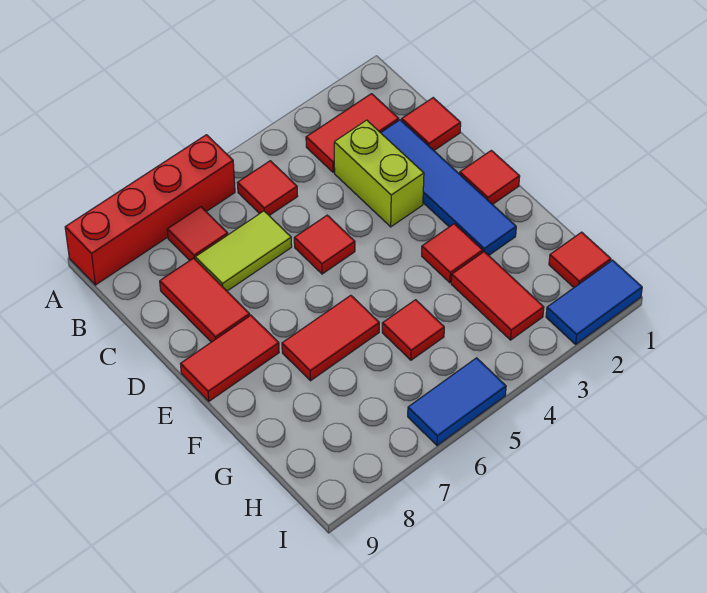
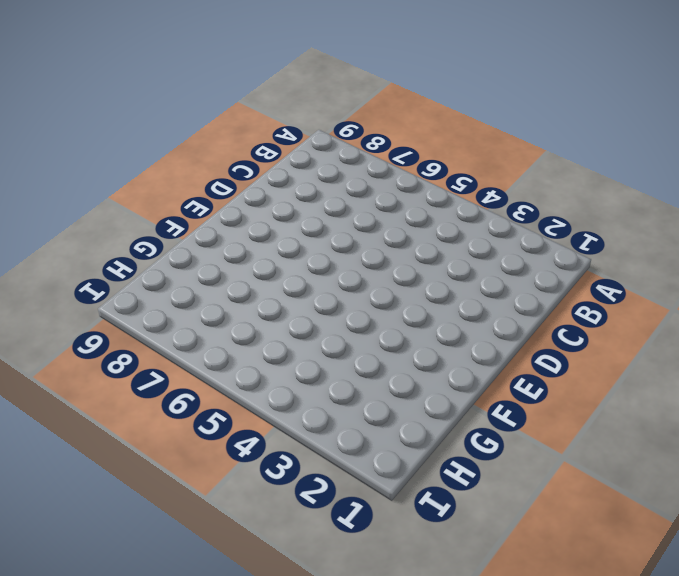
none -> red brick A6:A9 level 1
none -> red tile B2:B3 level 1
none -> red tile B5 level 1

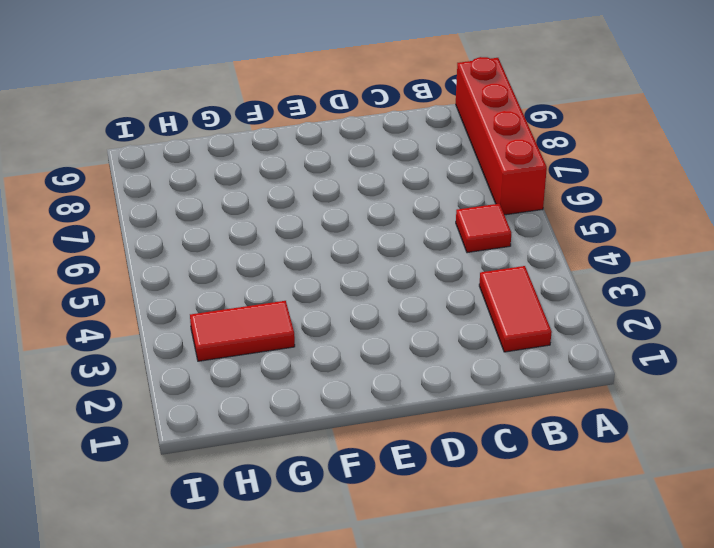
none -> red tile B7 level 1
none -> red tile C1 level 1
none -> blue tile C2:F2 level 1

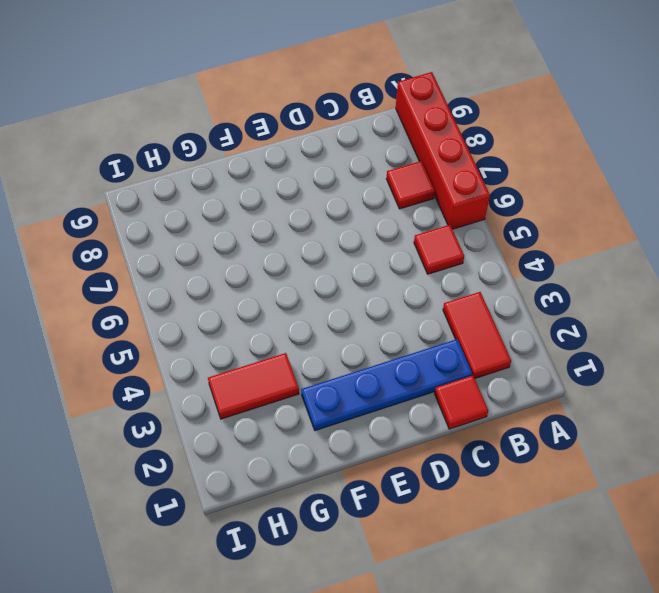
blue plate C2:F2 level 1 -> blue tile C2:F2 level 1
none -> lime brick C3:D3 level 1
none -> lime tile C6:C7 level 1
none -> red tile C8:D8 level 1

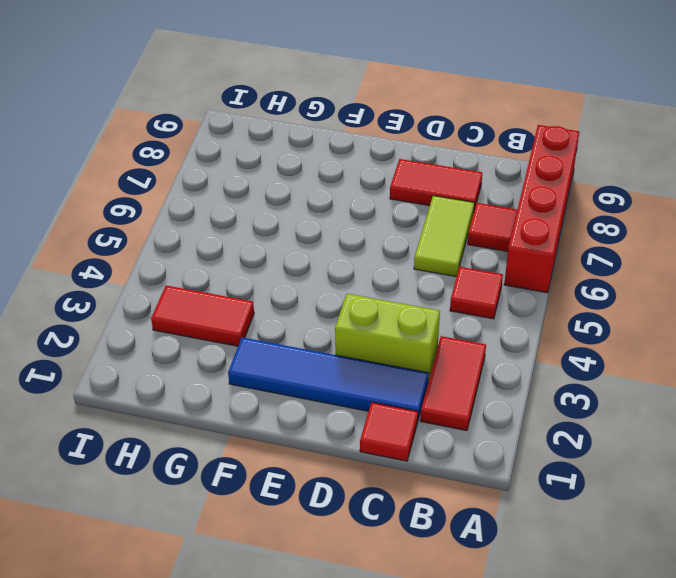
none -> red tile D5 level 1
none -> red tile E1 level 1
none -> red tile E8:E9 level 1

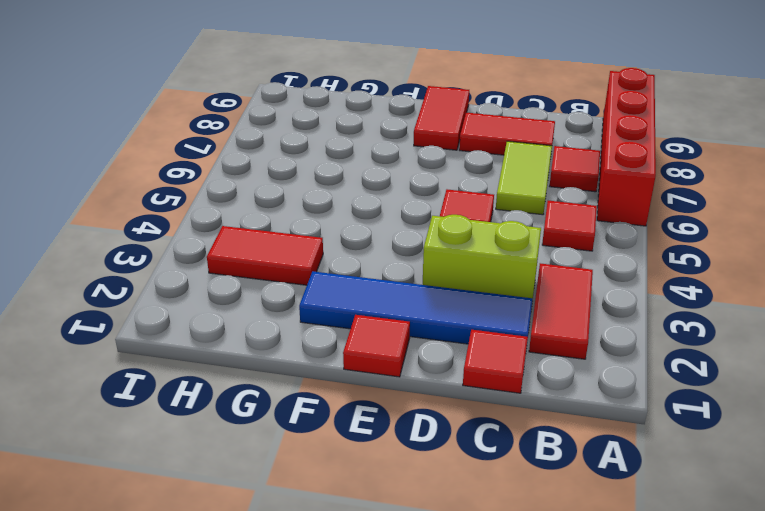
none -> red tile F3 level 1
none -> red tile F6:F7 level 1
none -> red tile G5 level 1

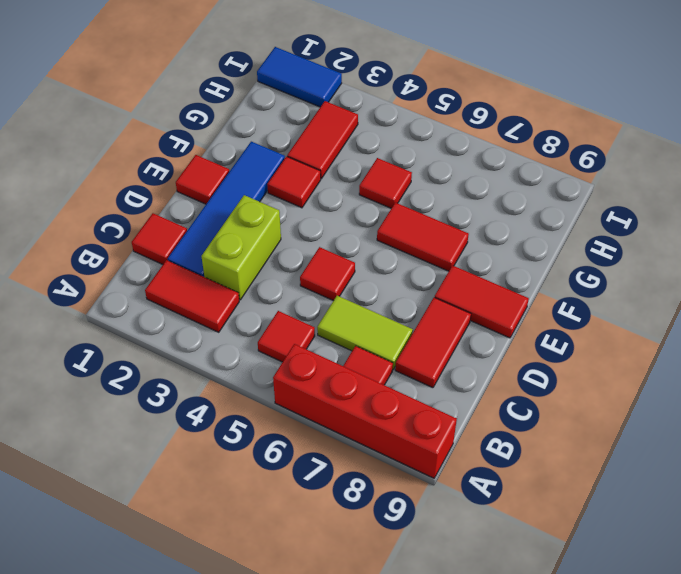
none -> red tile H1 level 1
none -> blue tile I5:I6 level 1

